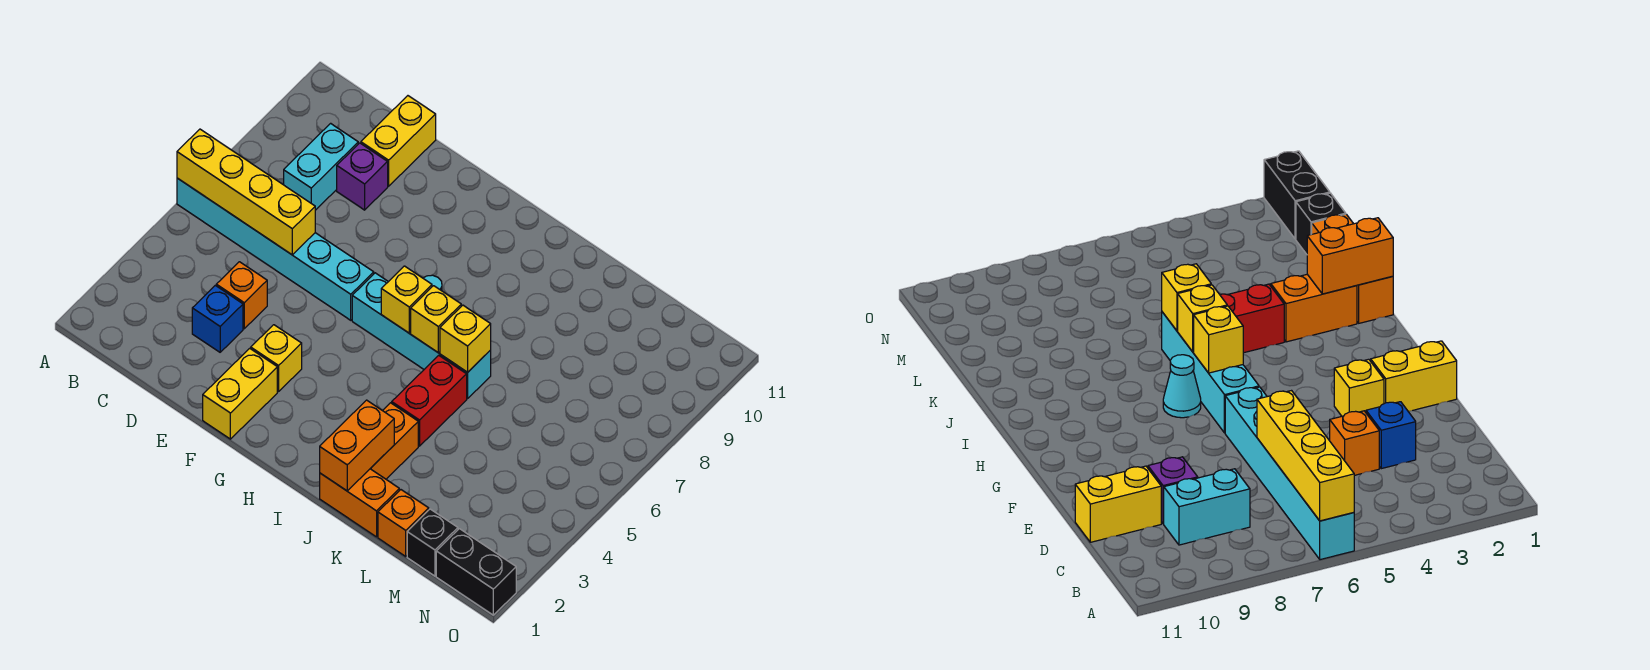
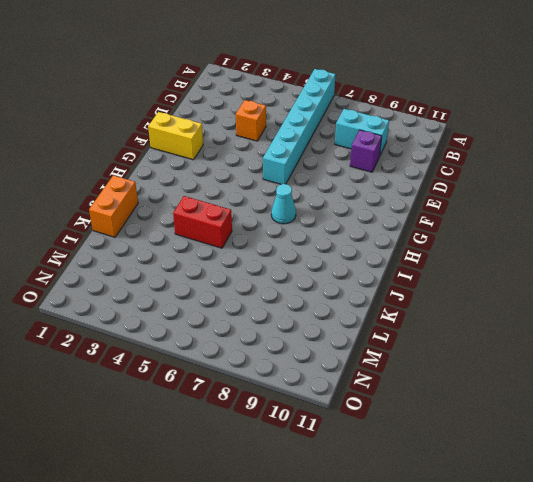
none -> blue brick D3 level 1
none -> yellow brick D10:D11 level 1
none -> yellow brick F3 level 1

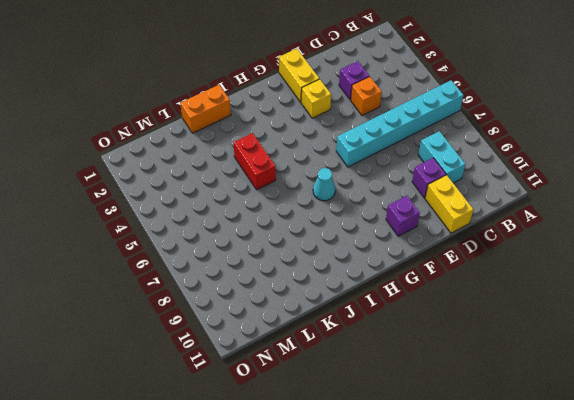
purple brick D3 level 1 -> blue brick D3 level 1
purple brick F10 level 1 -> none
none -> cyan brick G6:J6 level 1
none -> orange brick J2:J3 level 1
none -> orange brick L1 level 1

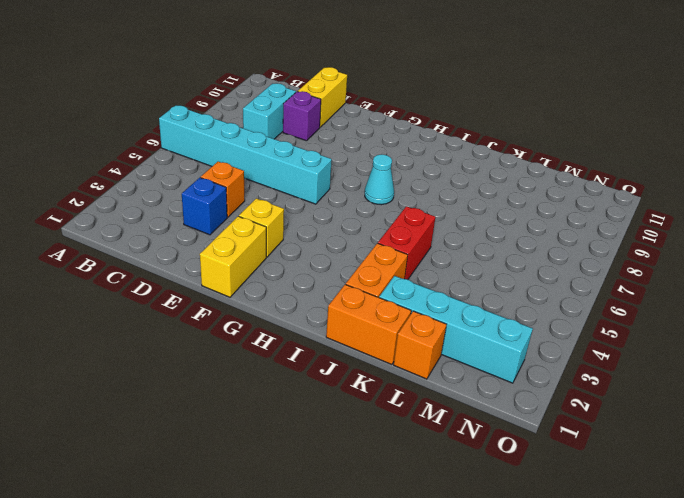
cyan brick K2:N2 level 1 -> cyan brick G6:J6 level 1
none -> black brick M1 level 1
none -> black brick N1:O1 level 1
none -> yellow brick A6:D6 level 2

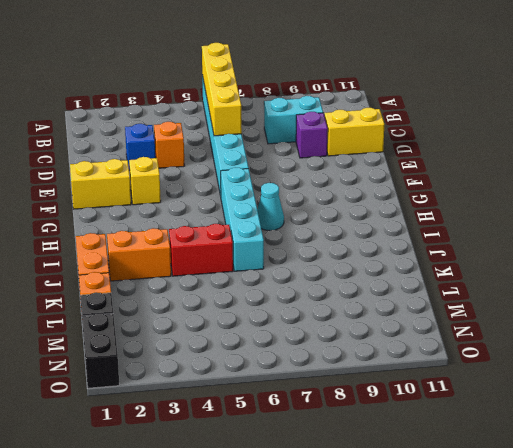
none -> yellow brick H6 level 2
none -> yellow brick I6 level 2
none -> orange brick J1:J2 level 2

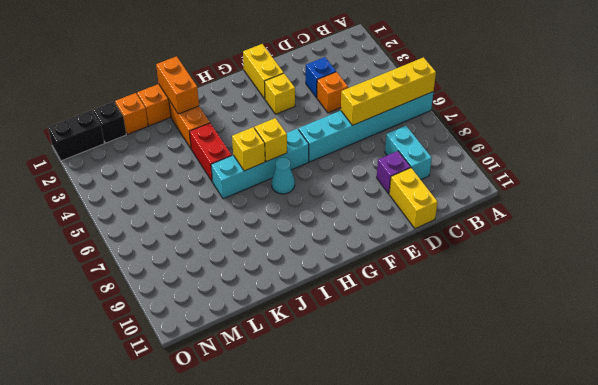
none -> yellow brick J6 level 2

